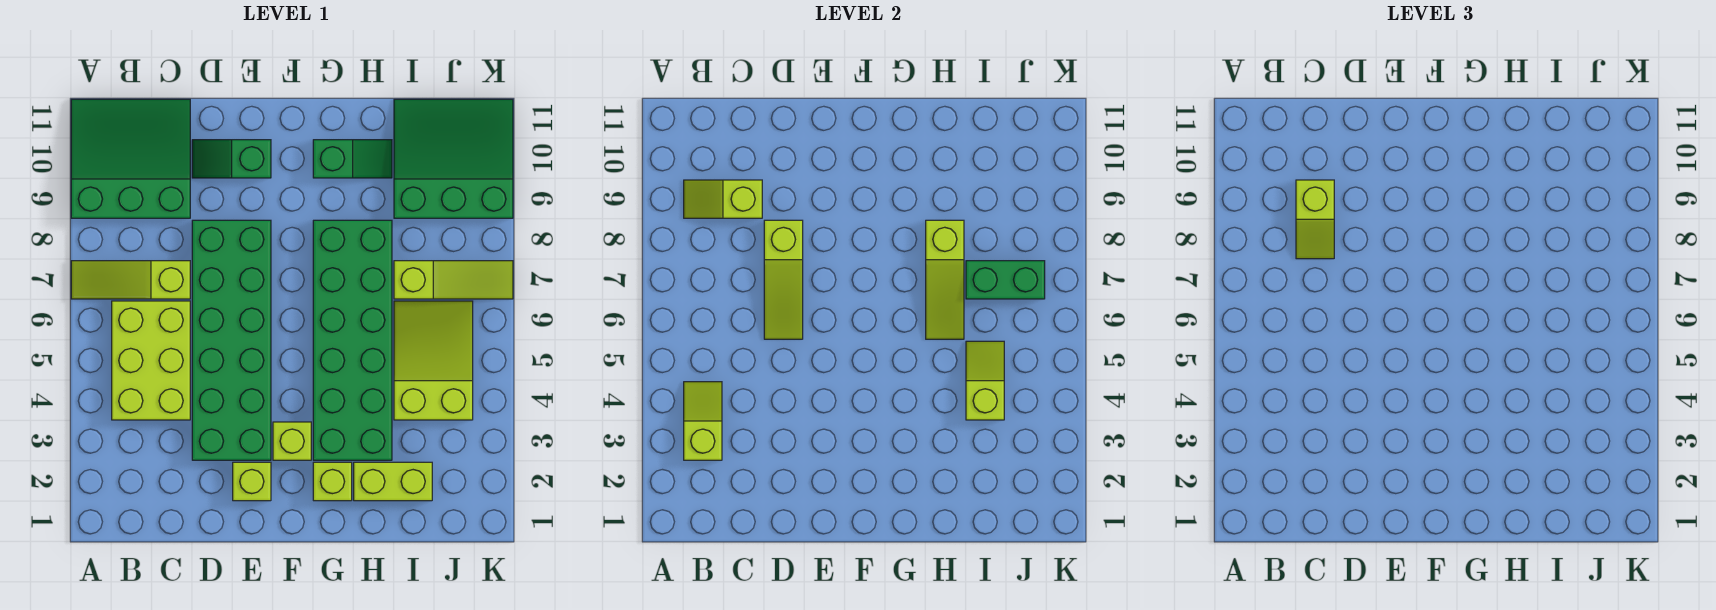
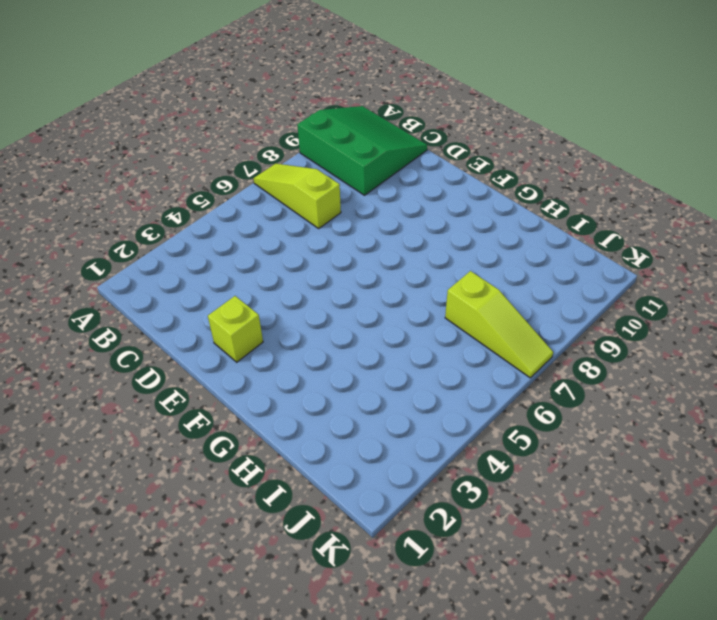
none -> lime brick B4:C6 level 1
none -> green brick D3:E8 level 1
none -> green slope D10:E10 level 1 top E

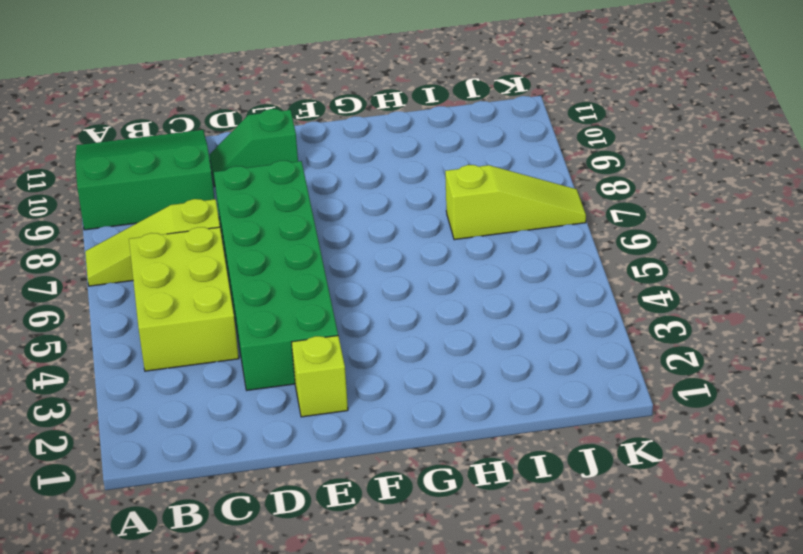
none -> lime brick F3 level 1
none -> lime brick G2 level 1
none -> green brick G3:H8 level 1

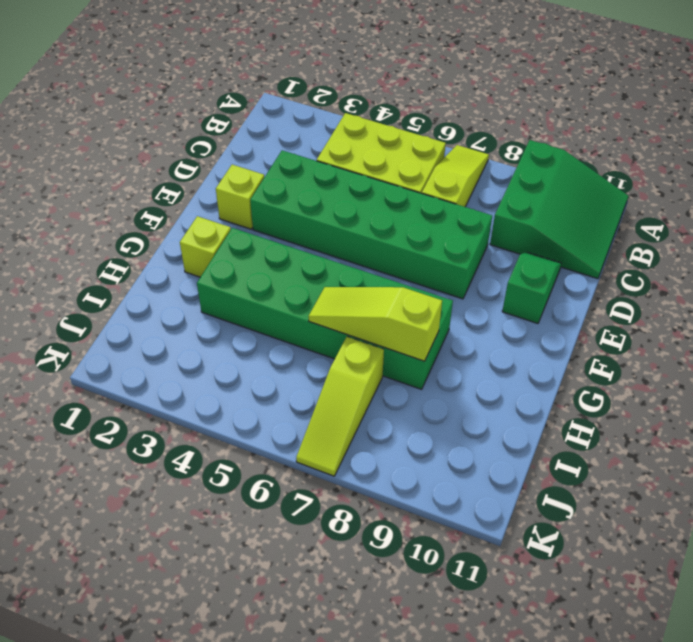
none -> lime brick F3 level 1
none -> green slope G10:H10 level 1 top G
none -> lime brick H2:I2 level 1

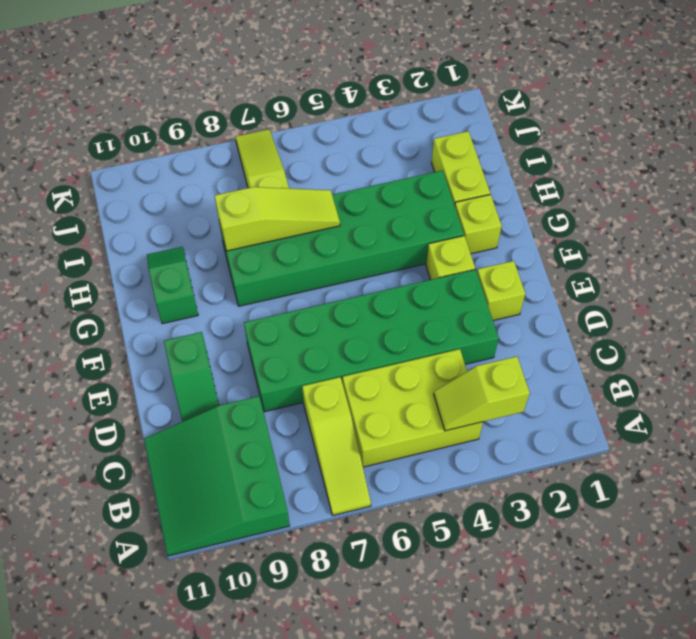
none -> lime slope I4:J6 level 1 top 4
none -> green slope I9:K11 level 1 top 9
none -> lime slope B9:C9 level 2 top C

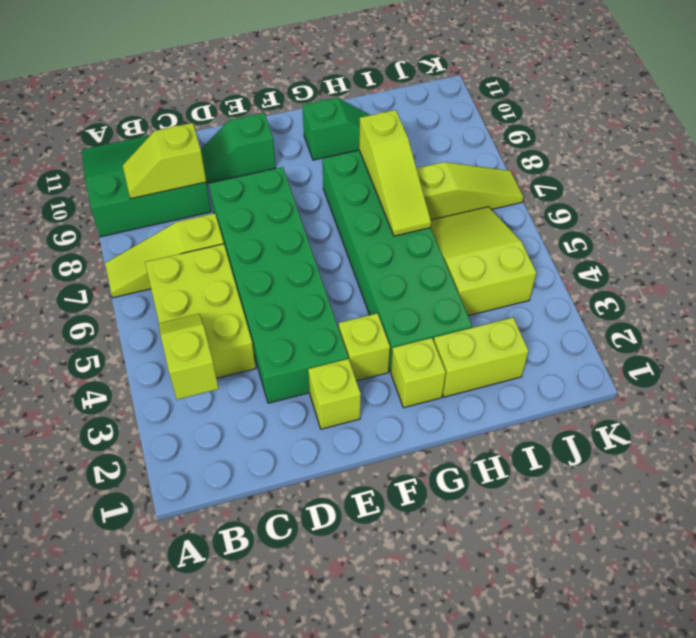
none -> green slope I9:K11 level 1 top 9
none -> lime slope D6:D8 level 2 top 8
none -> lime slope I4:I5 level 2 top 4

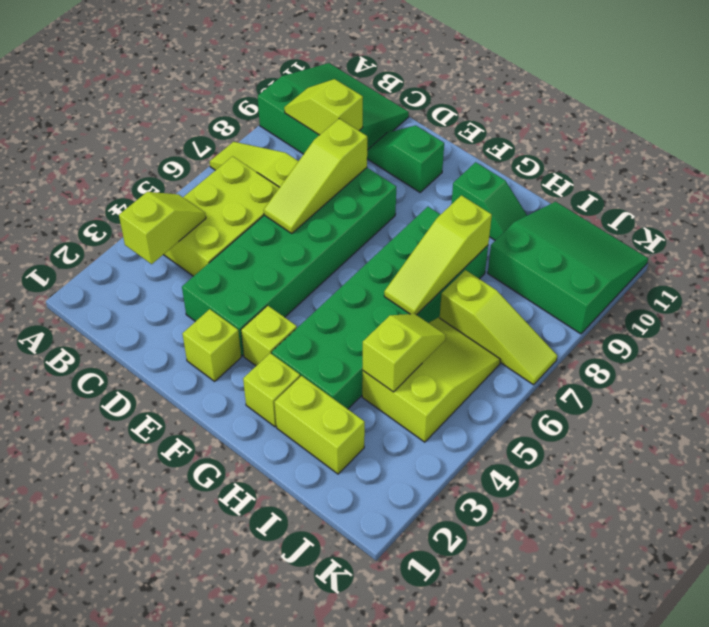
none -> green brick I7:J7 level 2
none -> lime slope C8:C9 level 3 top 9

